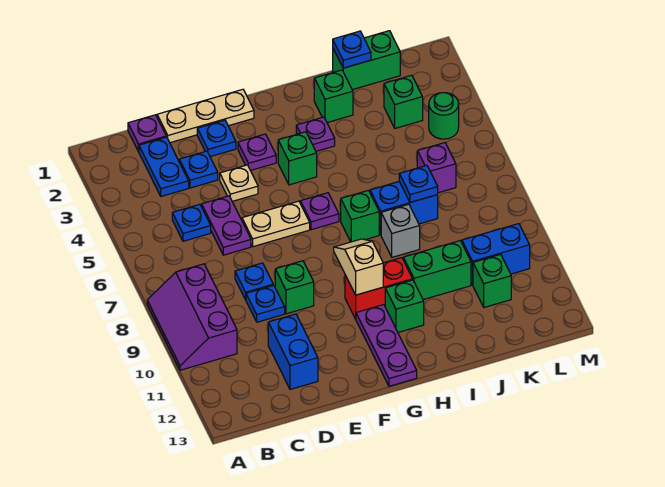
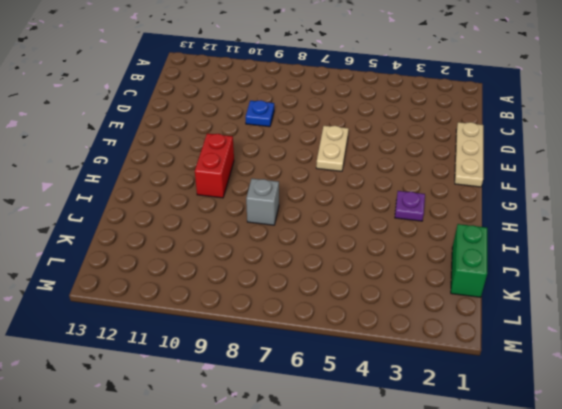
none -> purple slope A8:B10 level 1 top B
none -> purple plate C1 level 1
none -> blue plate C2:C3 level 1
none -> blue plate C5 level 1

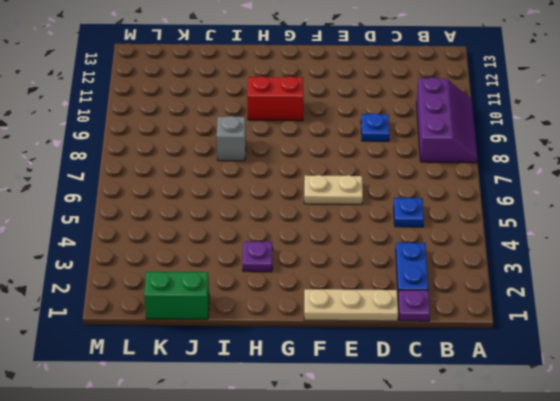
none -> blue plate D3 level 1
none -> purple plate D5:D6 level 1
none -> blue plate D8 level 1
none -> blue brick D11:D12 level 1

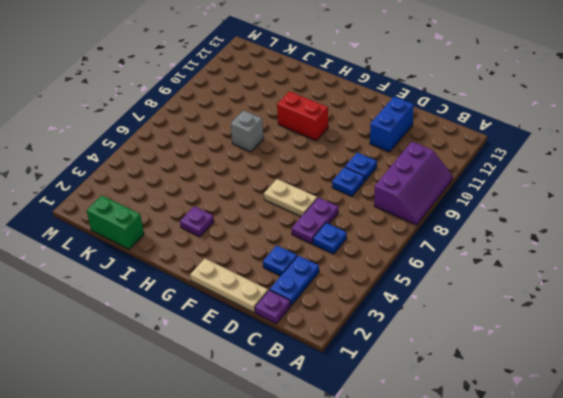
none -> blue plate E2 level 1
none -> tan plate E4 level 1
none -> green brick E9 level 1
none -> purple plate F3 level 1

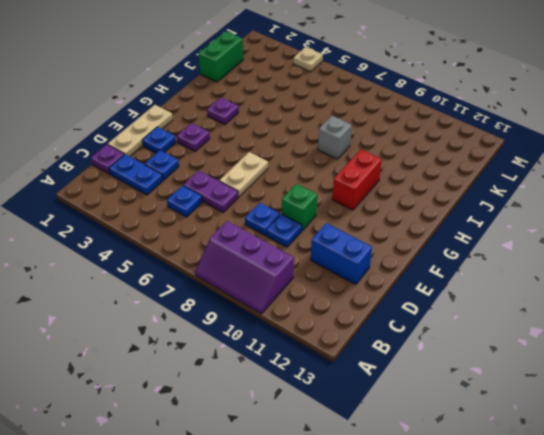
tan plate M4 level 1 -> tan plate E4 level 1
none -> green brick G4 level 1
none -> purple plate G6 level 1
none -> purple plate G11:G13 level 1
none -> green brick H7 level 1

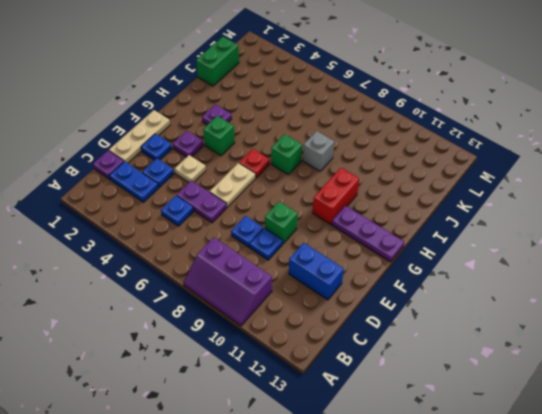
red plate G6 level 1 -> purple plate G6 level 1
none -> green brick H11 level 1
none -> green brick I2 level 1
none -> blue brick I7:J7 level 1
none -> green brick I10:J10 level 1

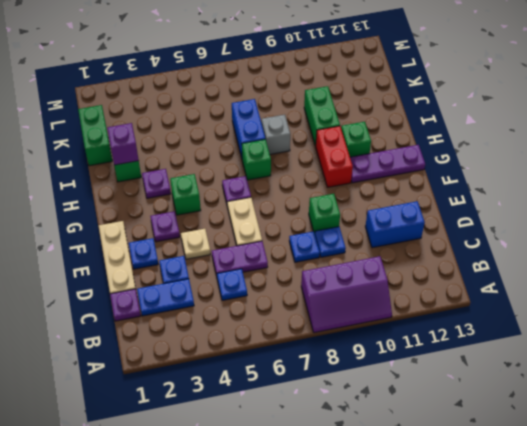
purple brick I2 level 2 -> purple brick K6 level 1
none -> green brick K3 level 1
none -> blue brick K10:L10 level 1
none -> green brick K11 level 1
none -> green round brick L4 level 1

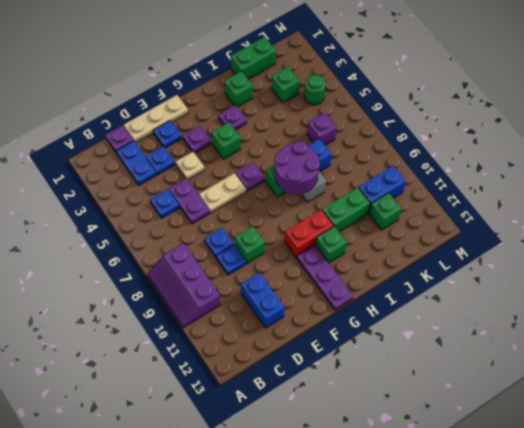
purple round brick H7:I8 level 2 -> none
none -> tan slope G9:G10 level 2 top 10
none -> blue plate J1 level 2
none -> blue plate J7 level 2

